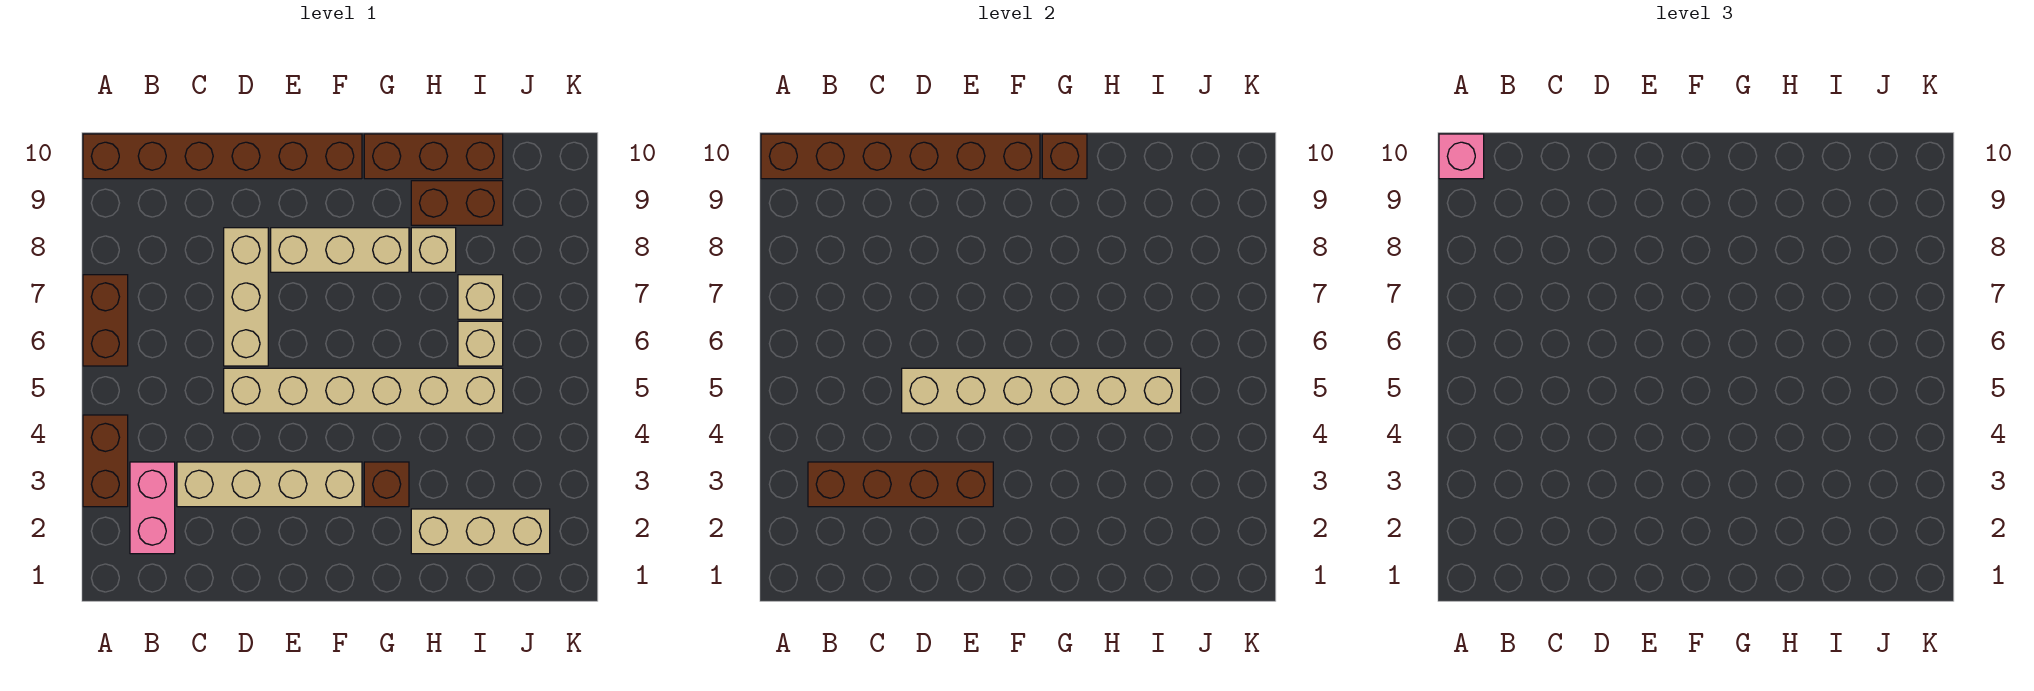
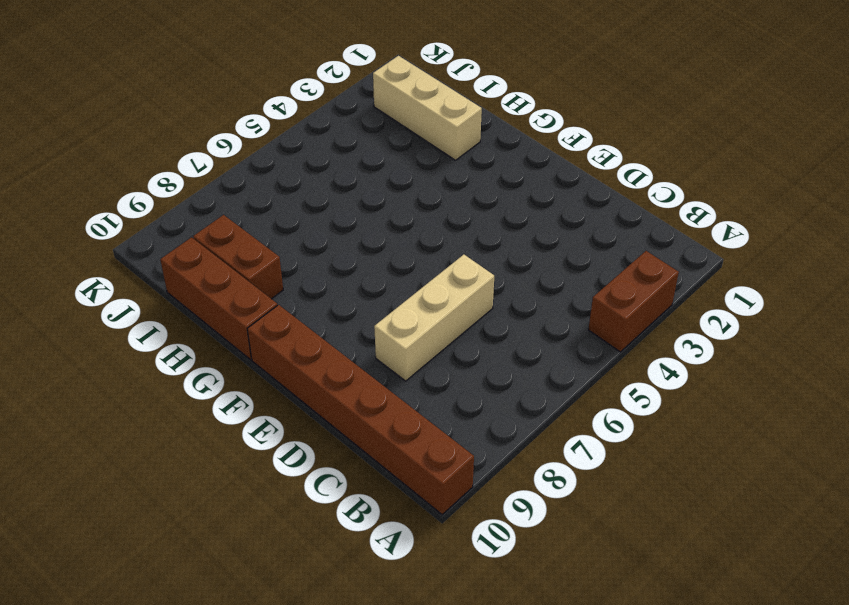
none -> brown brick A6:A7 level 1
none -> pink brick B2:B3 level 1
none -> tan brick C3:F3 level 1

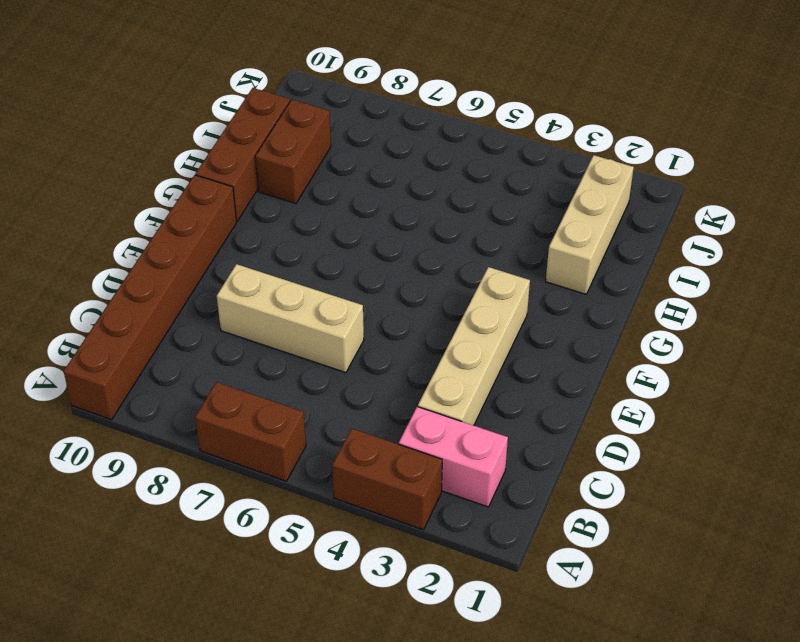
none -> tan brick D5:I5 level 1
none -> tan brick E8:G8 level 1
none -> brown brick G3 level 1

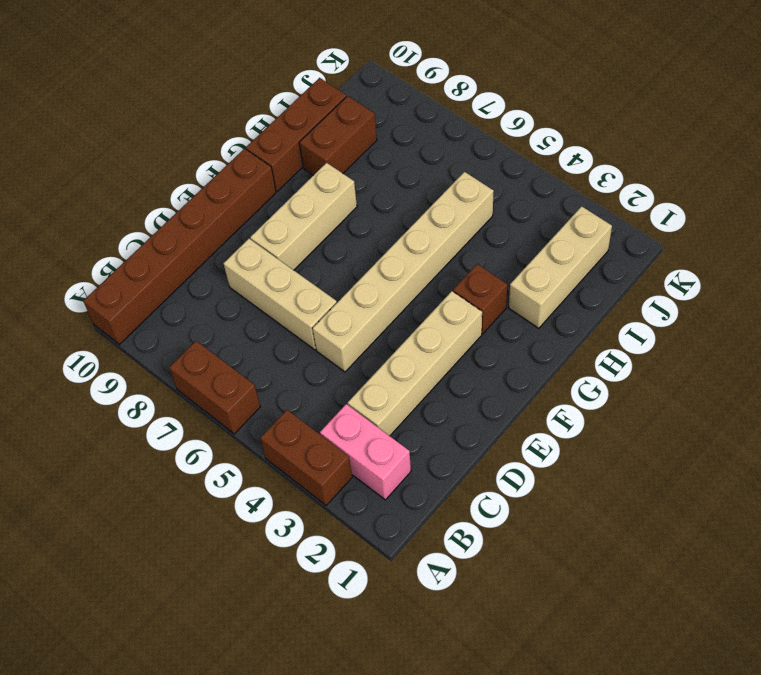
none -> tan brick H8 level 1
none -> tan brick I6 level 1
none -> tan brick I7 level 1

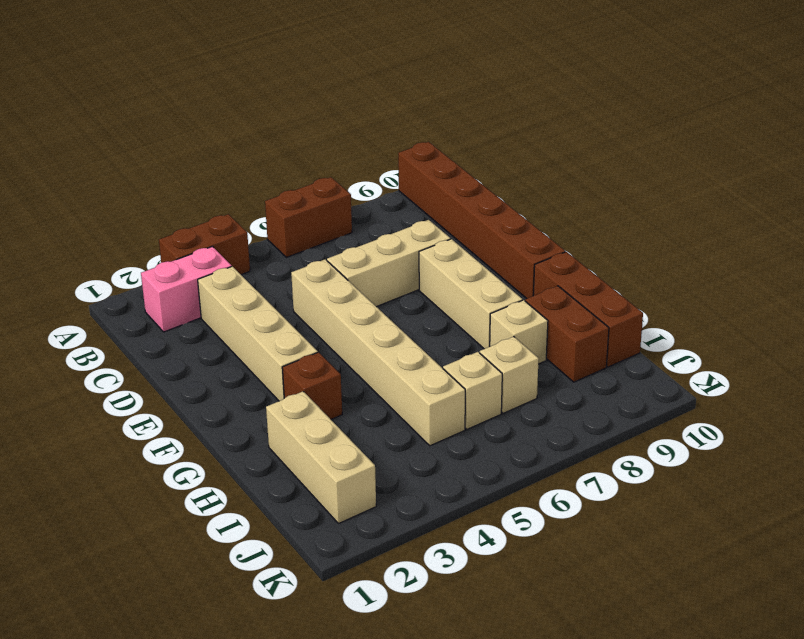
none -> brown brick A10:F10 level 2
none -> brown brick B3:E3 level 2
none -> tan brick D5:I5 level 2

